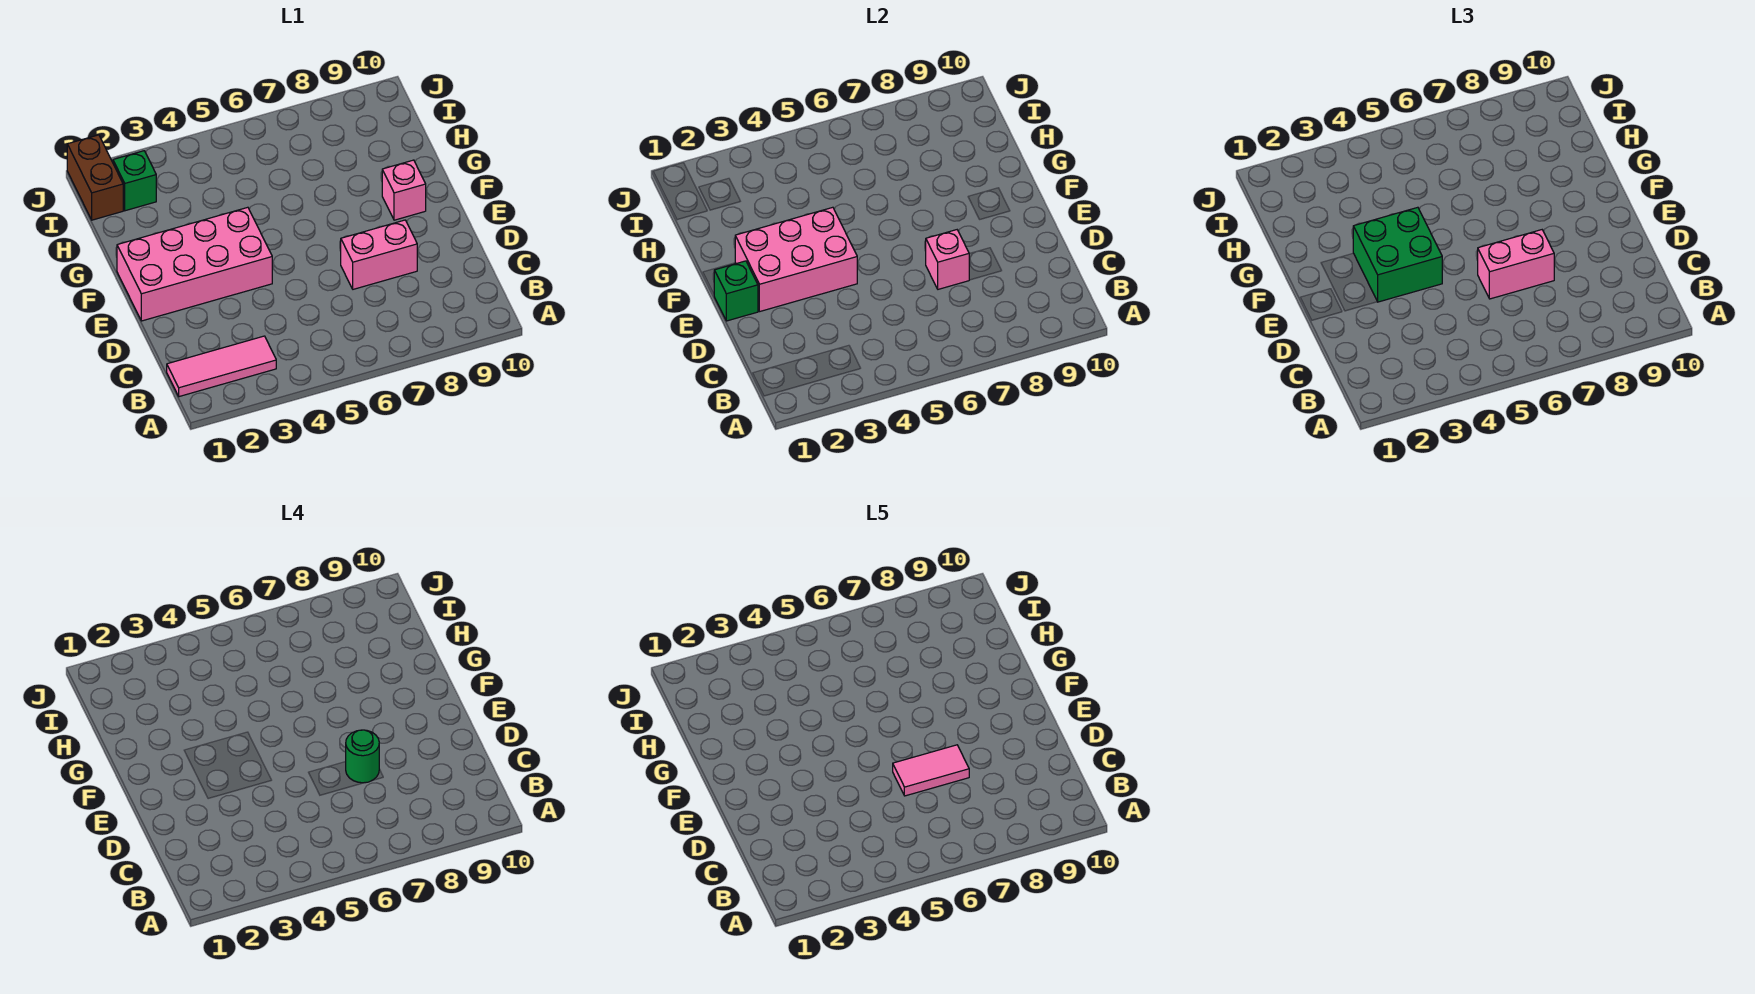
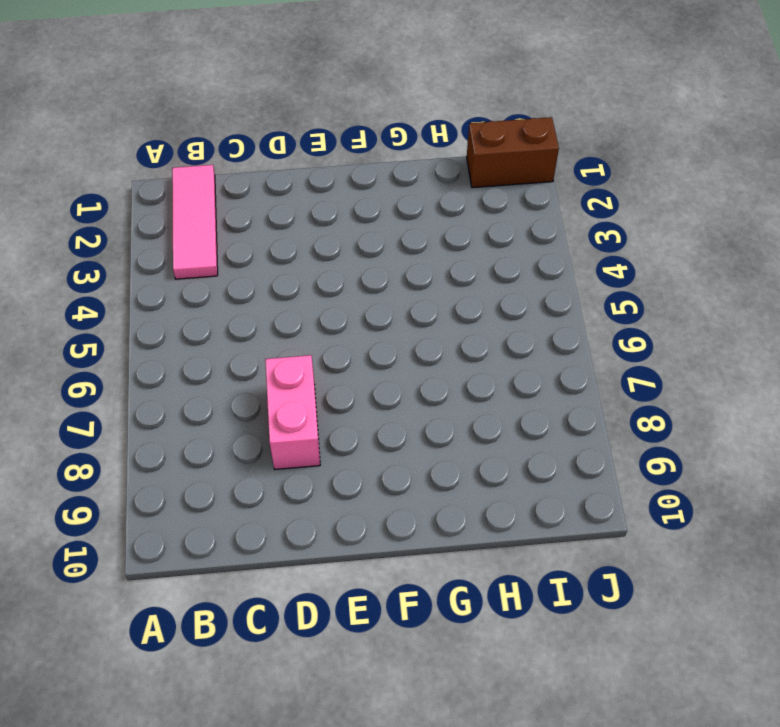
none -> pink brick E1:F4 level 1
none -> pink brick F9 level 1
none -> green brick I2 level 1

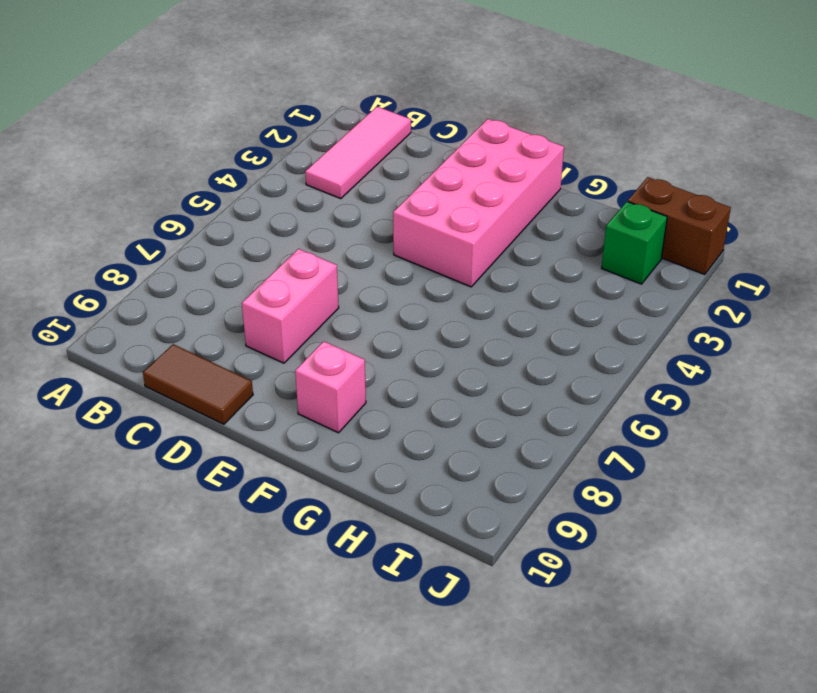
brown tile C10:D10 level 1 -> none
none -> pink brick D7 level 2
none -> green brick E1 level 2
none -> pink brick E2:F4 level 2

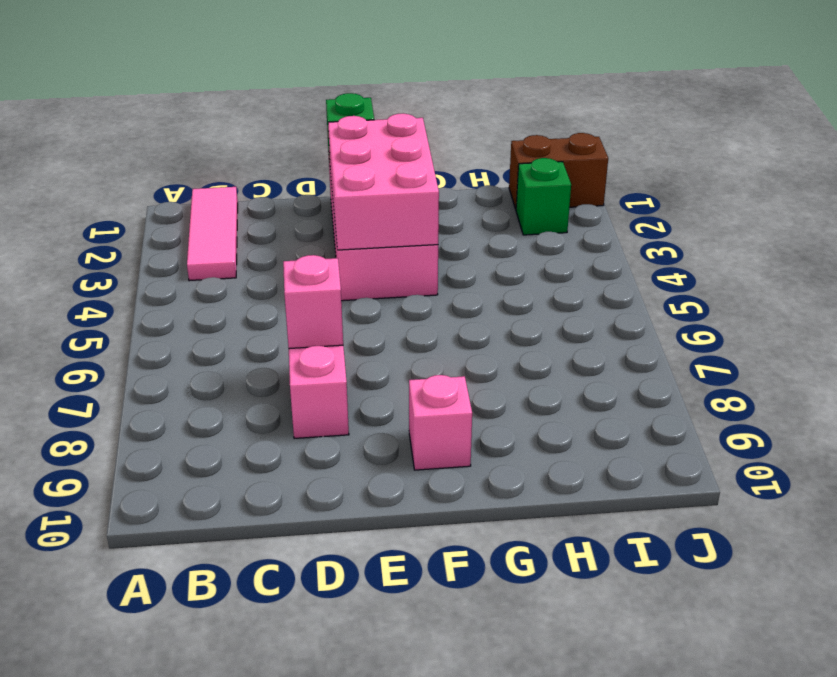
none -> pink brick D6:D7 level 3
none -> green brick E3:F4 level 3
none -> green round brick D7 level 4

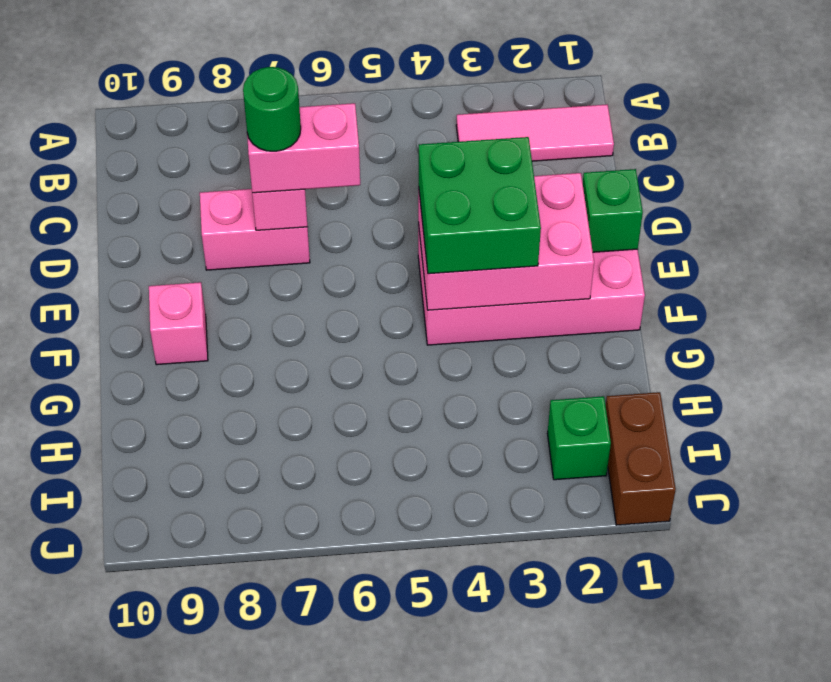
none -> pink tile D6:D7 level 5

